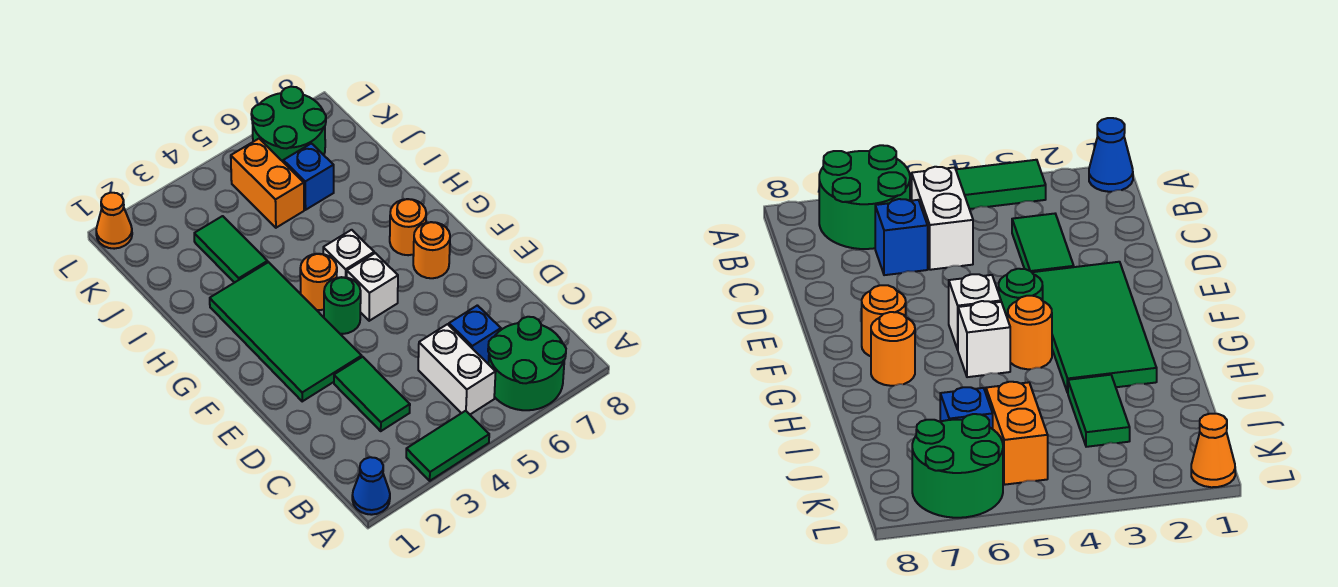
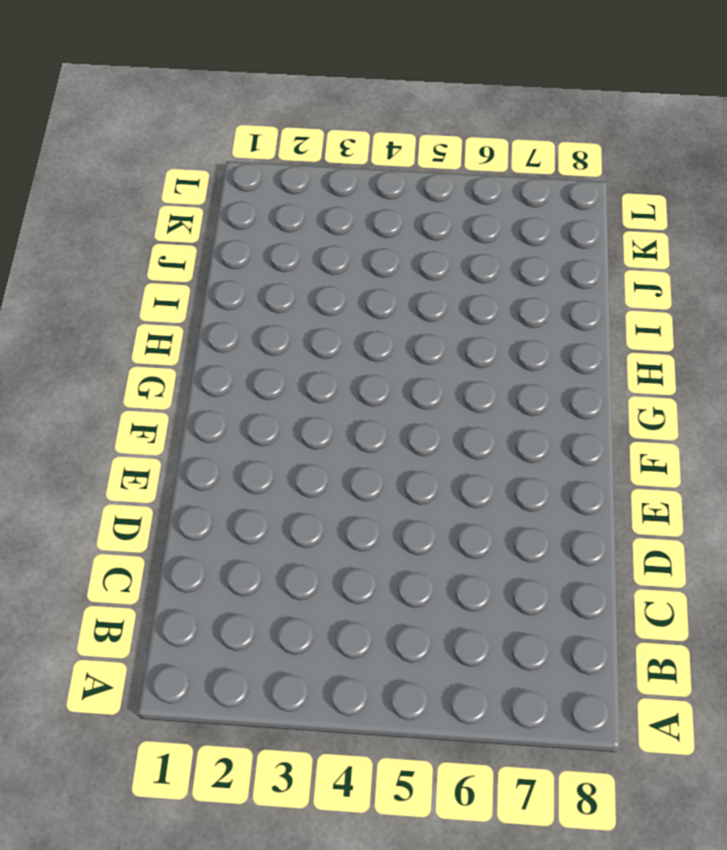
none -> blue cone A1 level 1
none -> green tile A3:A4 level 1
none -> green round brick A6:B7 level 1

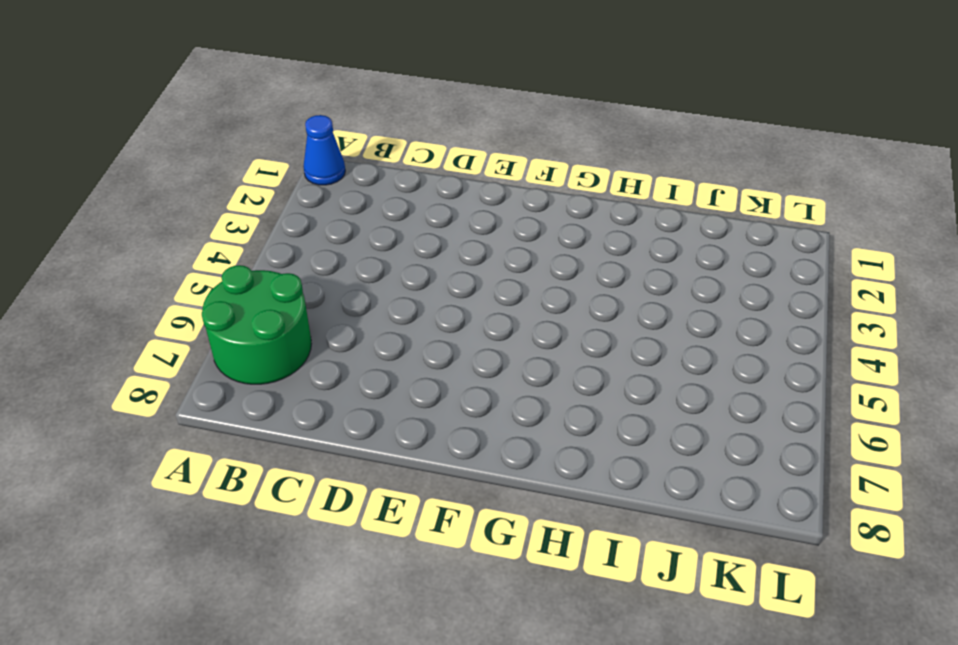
none -> green tile A3:A4 level 1
none -> white brick B5:C5 level 1
none -> green tile C3:D3 level 1

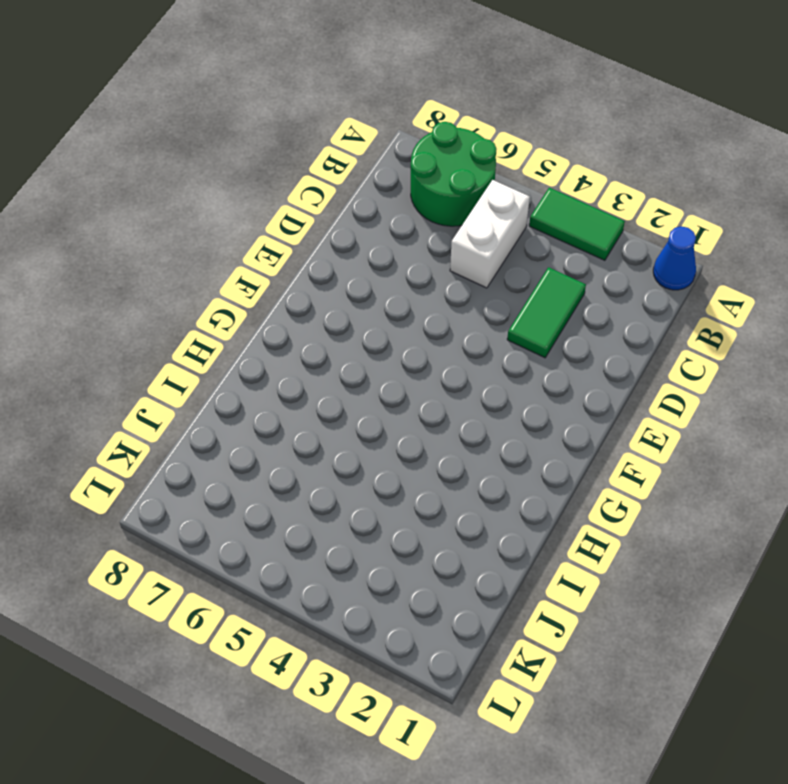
none -> blue brick C6 level 1
none -> green tile E2:H3 level 1
none -> green round brick F4 level 1

